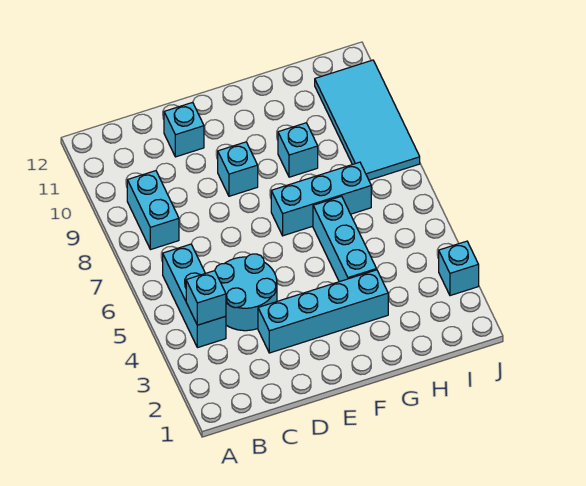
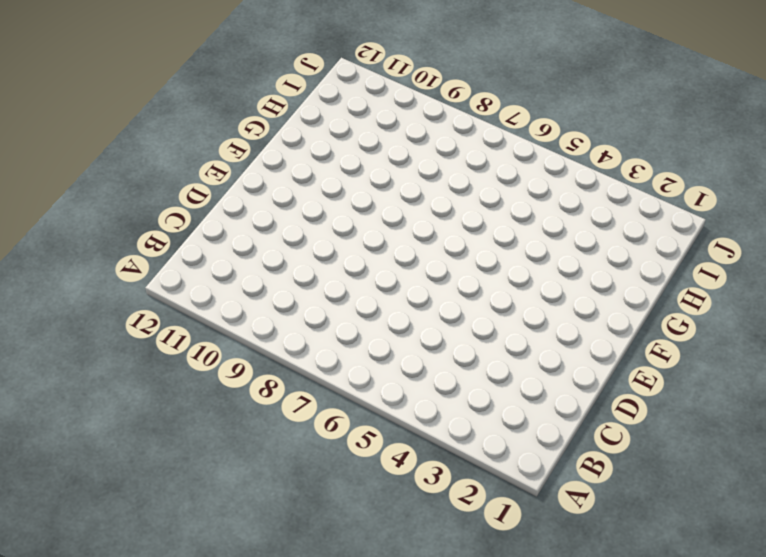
none -> cyan brick B4:B6 level 1
none -> cyan brick B8:B9 level 1
none -> cyan round brick C4:D5 level 1

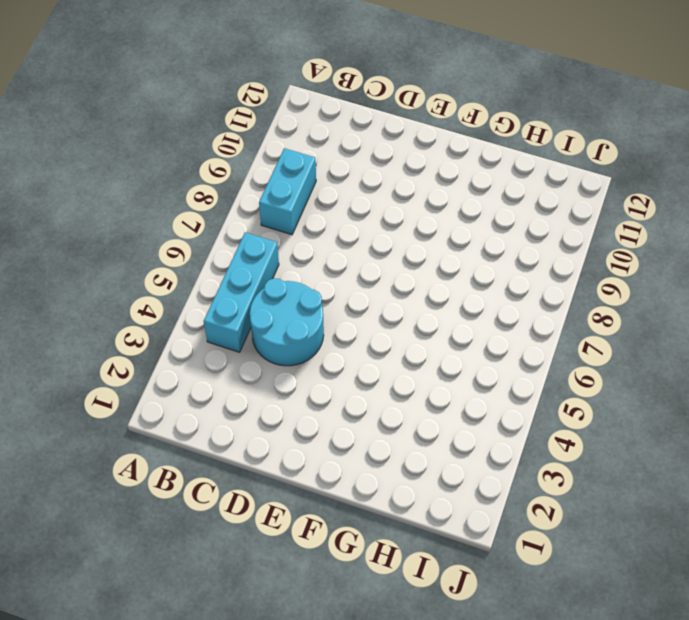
none -> cyan brick D3:G3 level 1
none -> cyan brick D11 level 1
none -> cyan brick E9 level 1

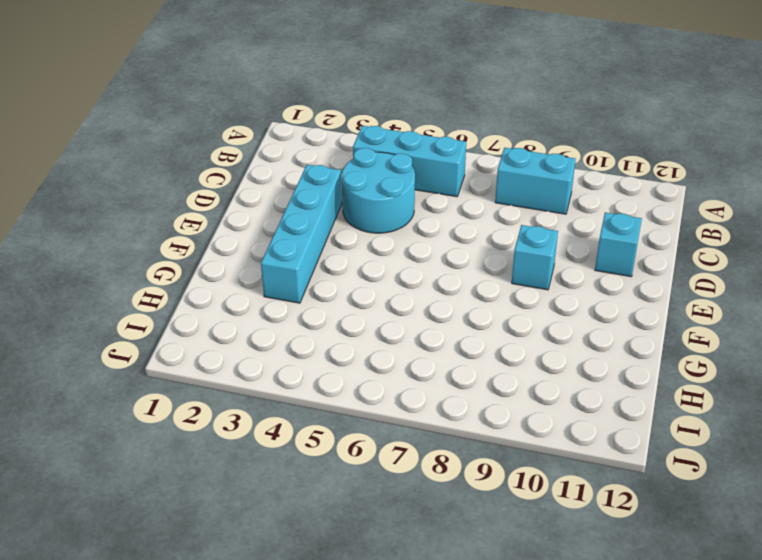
none -> cyan brick F7:H7 level 1
none -> cyan brick G4:G6 level 1
none -> cyan brick G9 level 1

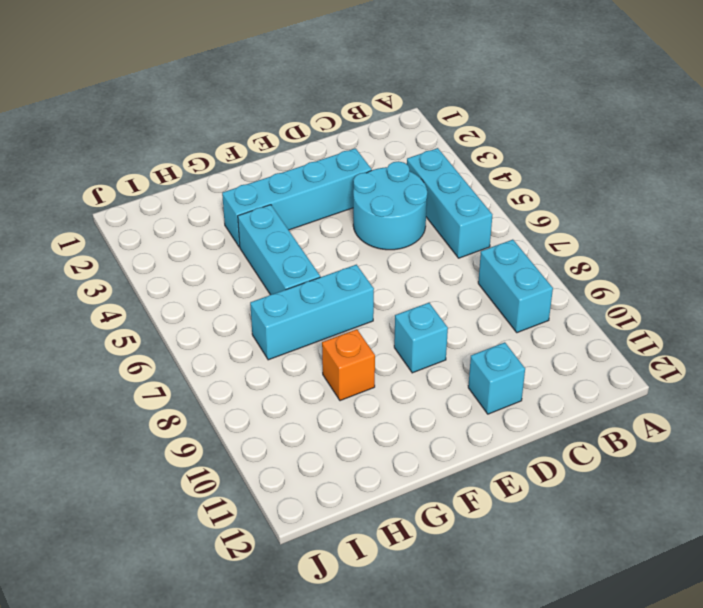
orange brick G9 level 1 -> cyan brick G9 level 1
none -> cyan tile I8:J11 level 1
none -> cyan brick J3 level 1
none -> cyan brick B4 level 2

